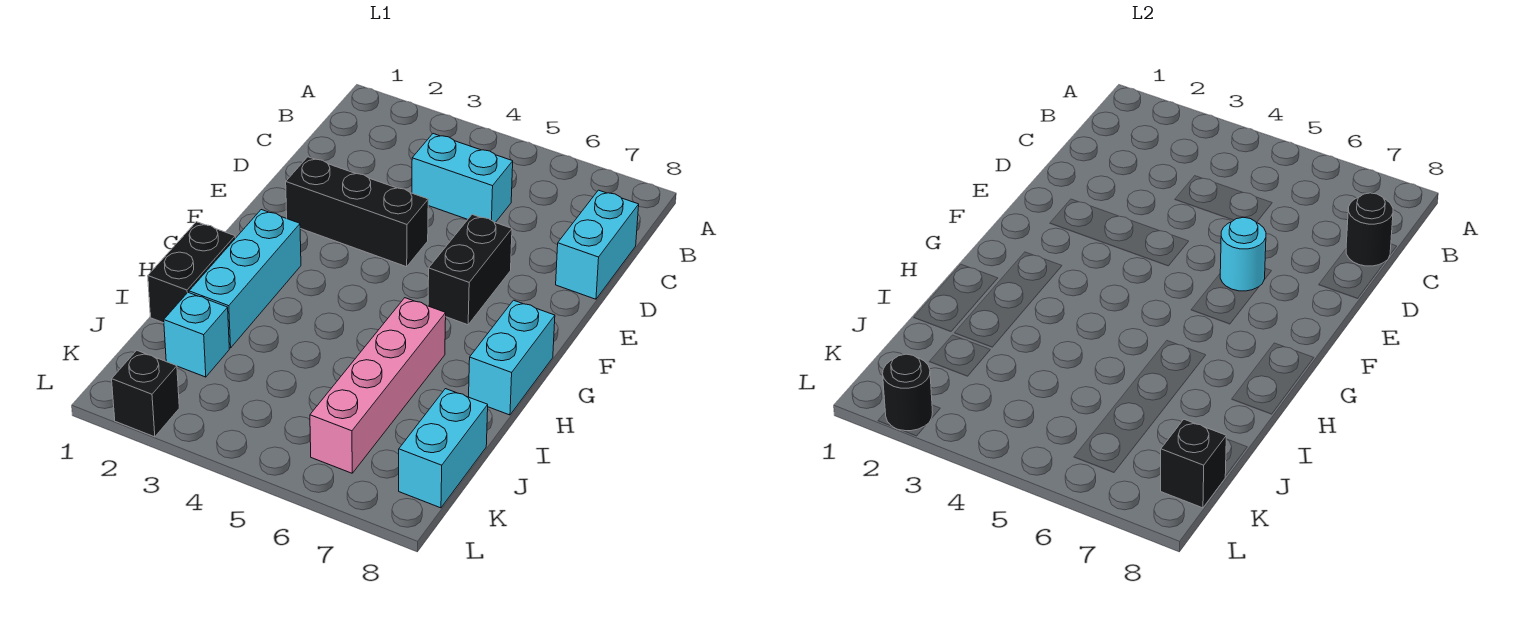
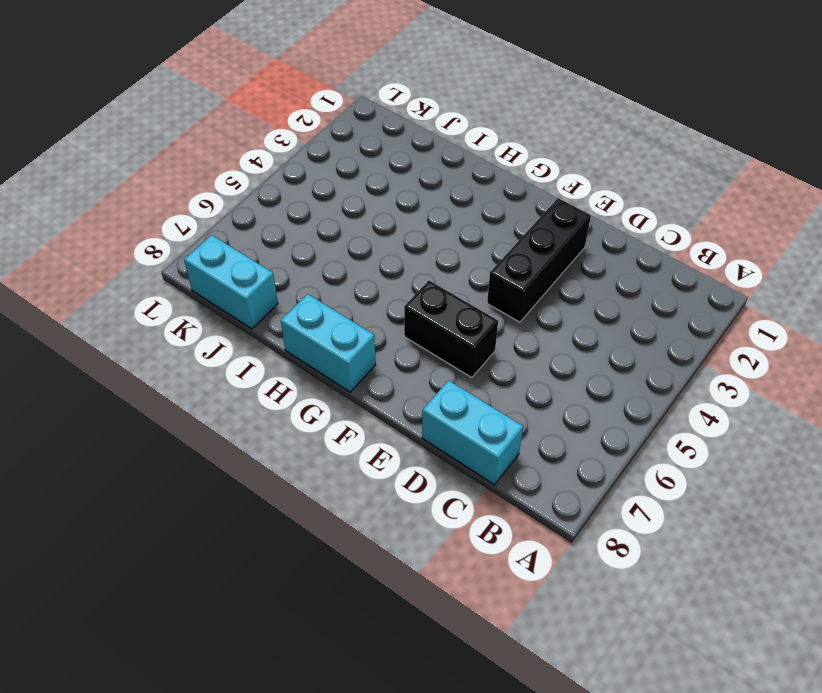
none -> cyan brick C4:C5 level 1
none -> cyan brick G2:I2 level 1
none -> black brick H1:I1 level 1

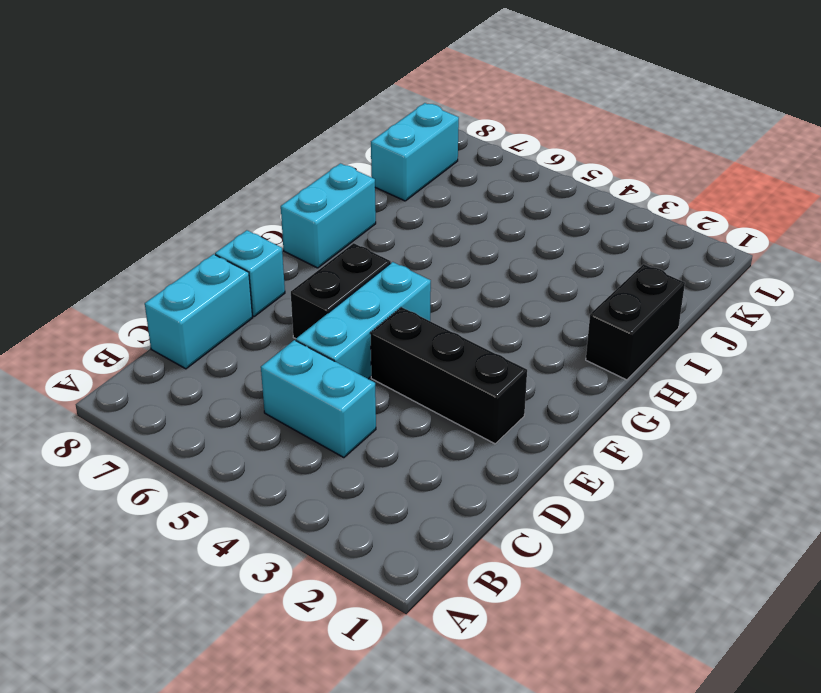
cyan brick D5:F5 level 1 -> cyan brick G2:I2 level 1
cyan brick E8 level 1 -> cyan brick J2 level 1
none -> pink brick H6:K6 level 1
none -> black brick L2 level 1
none -> black round brick C8 level 2

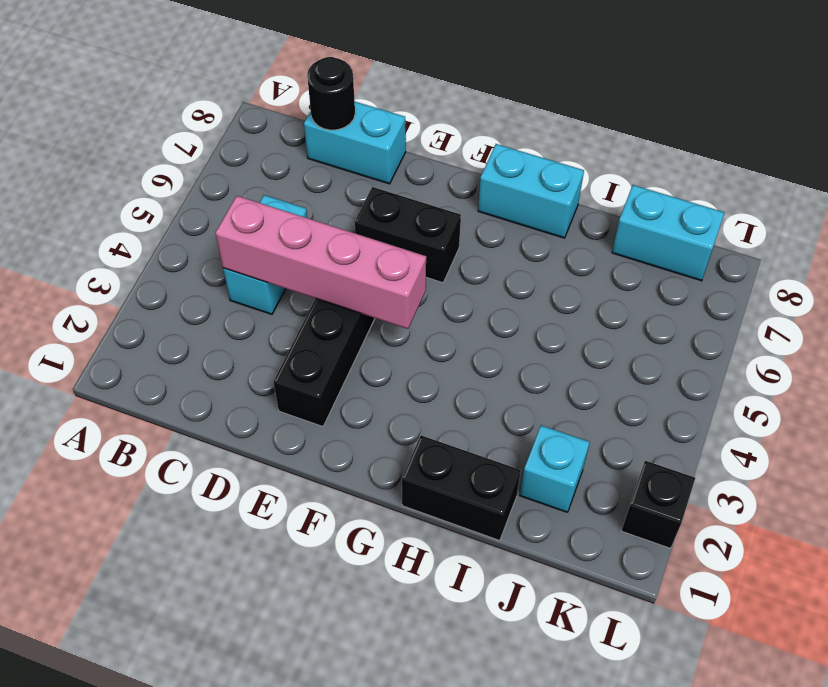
pink brick C4:F4 level 2 -> pink brick H6:K6 level 1
none -> cyan brick G2:I2 level 1
none -> cyan round brick E6 level 2
none -> black brick K8 level 2

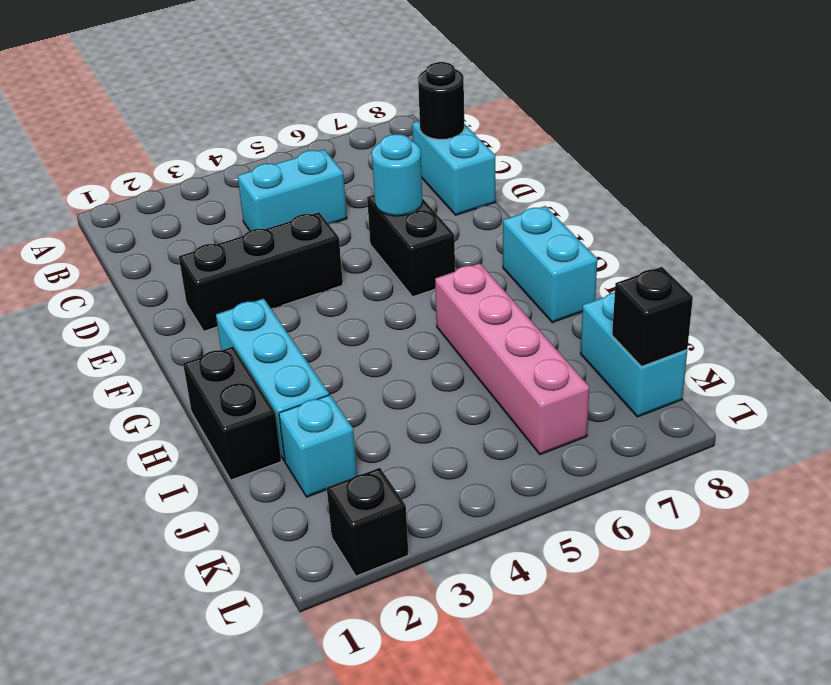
none -> black round brick L2 level 2

